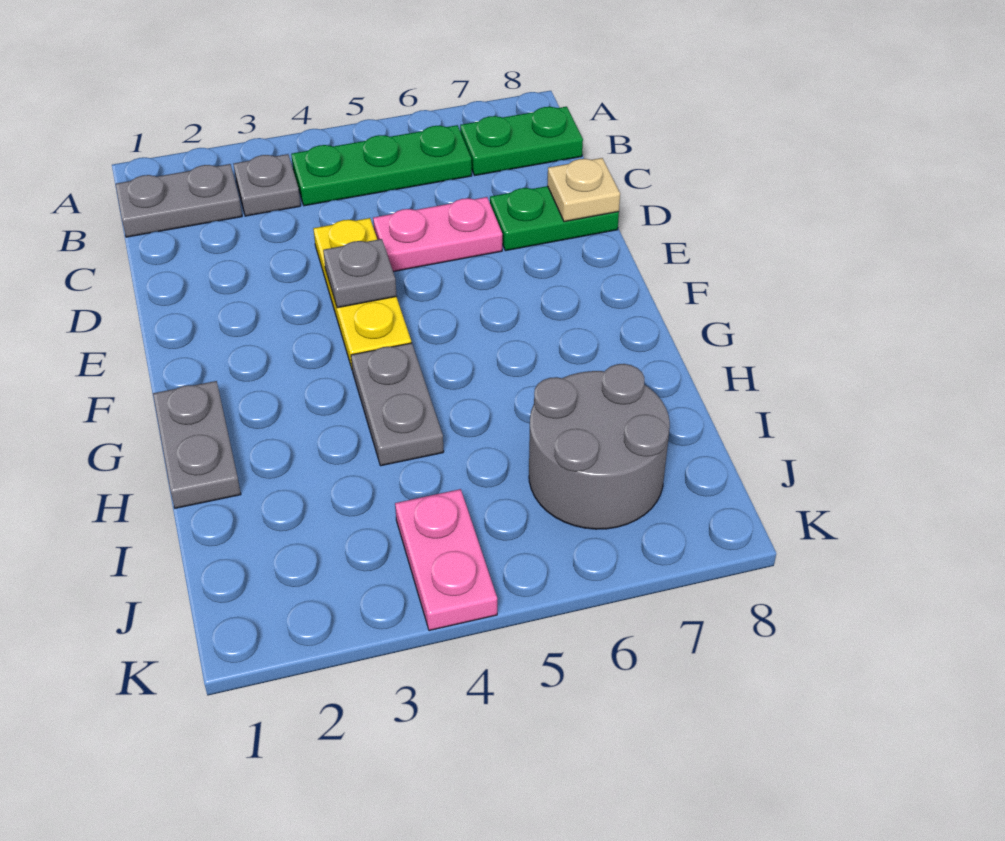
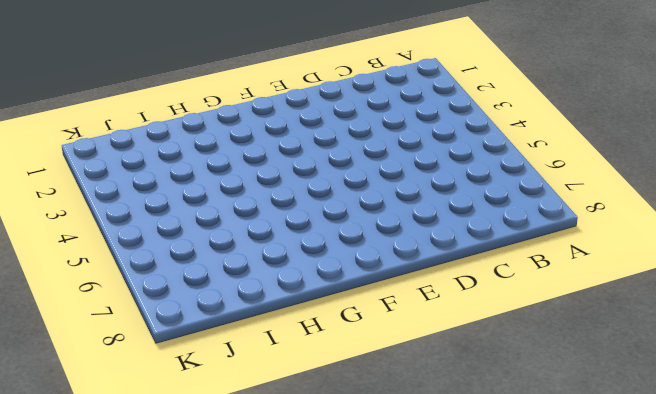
none -> grey plate B1:B2 level 1
none -> grey plate B3 level 1
none -> green plate B4:B6 level 1

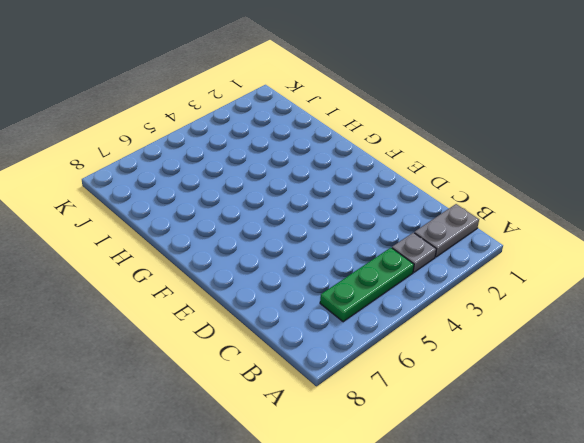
none -> green plate B7:B8 level 1
none -> yellow plate D4:F4 level 1
none -> pink plate D5:D6 level 1

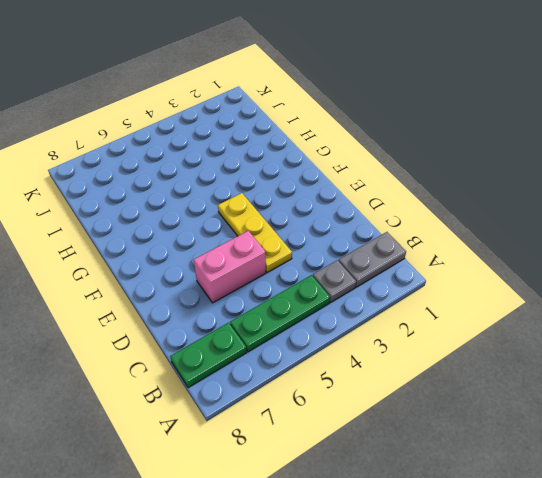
pink brick D5:D6 level 1 -> pink plate D5:D6 level 1
none -> green plate D7:D8 level 1
none -> grey plate G1:H1 level 1
none -> grey plate G4:H4 level 1

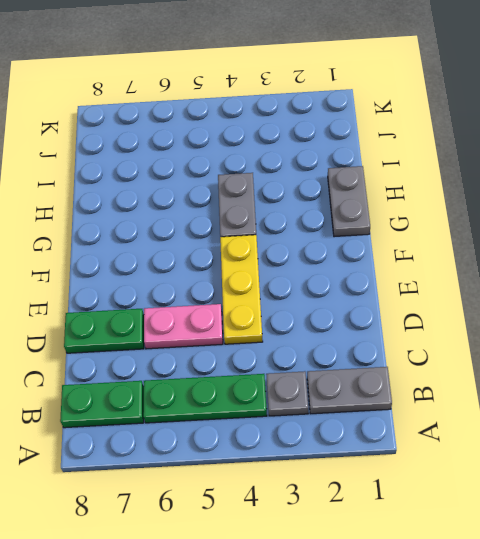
none -> grey round brick I6:J7 level 1
none -> pink plate J4:K4 level 1
none -> tan plate D8 level 2

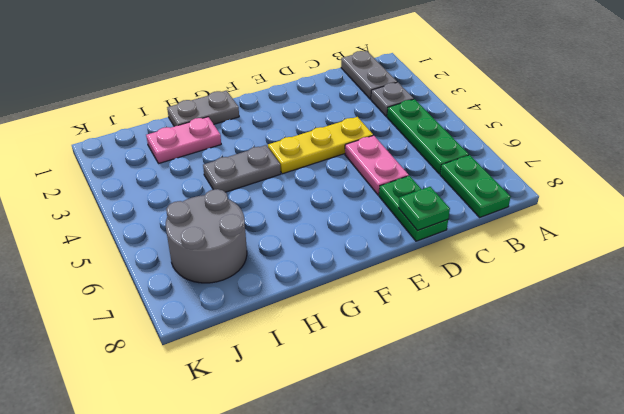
green plate D8 level 2 -> tan plate D8 level 2
pink plate H2:I2 level 1 -> pink plate J4:K4 level 1
none -> grey plate E4 level 2

